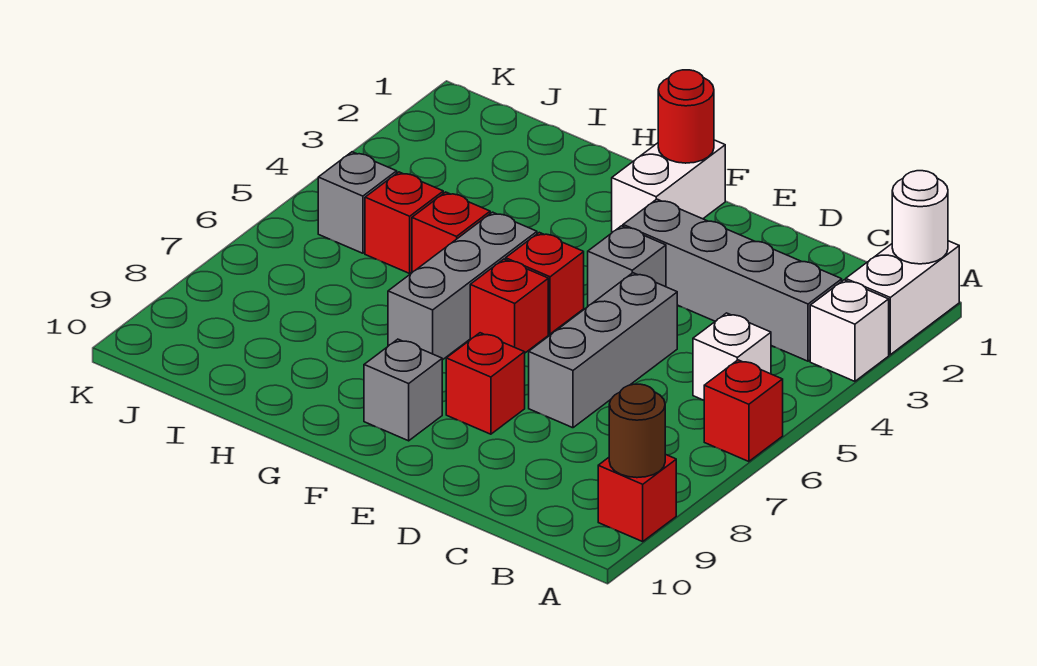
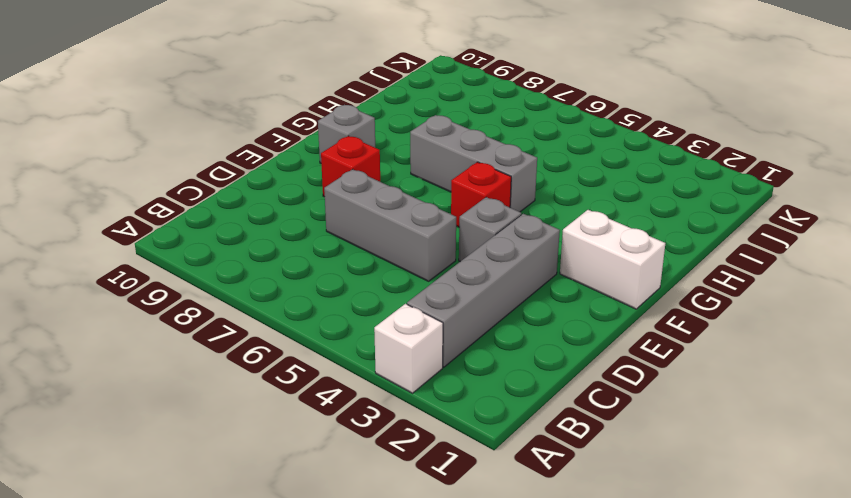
none -> white brick A1:A2 level 1
none -> red brick A6 level 1
none -> red brick A9 level 1

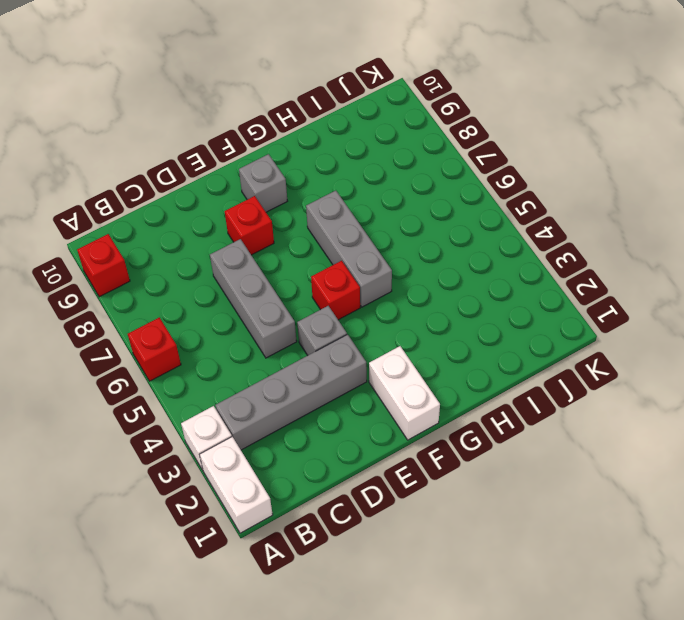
none -> white brick B5 level 1
none -> red brick F6 level 1
none -> red brick H5 level 1

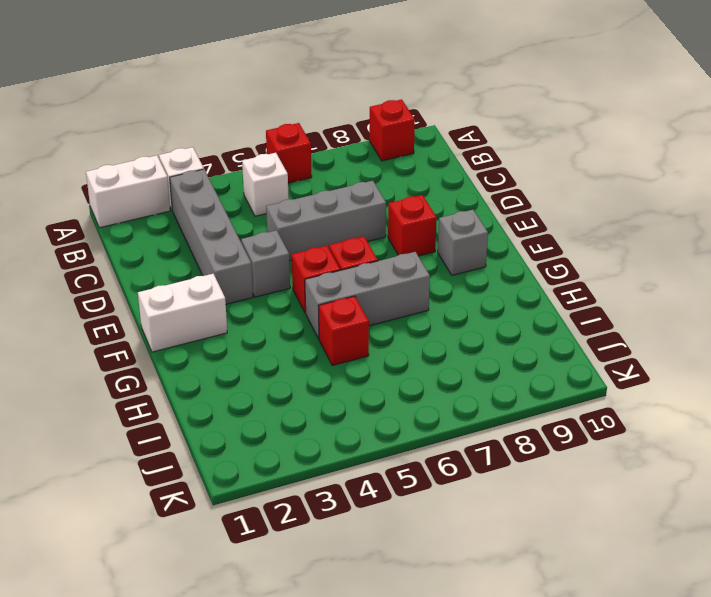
none -> red brick I5 level 1
none -> grey brick J5 level 1
none -> white round brick A1 level 2

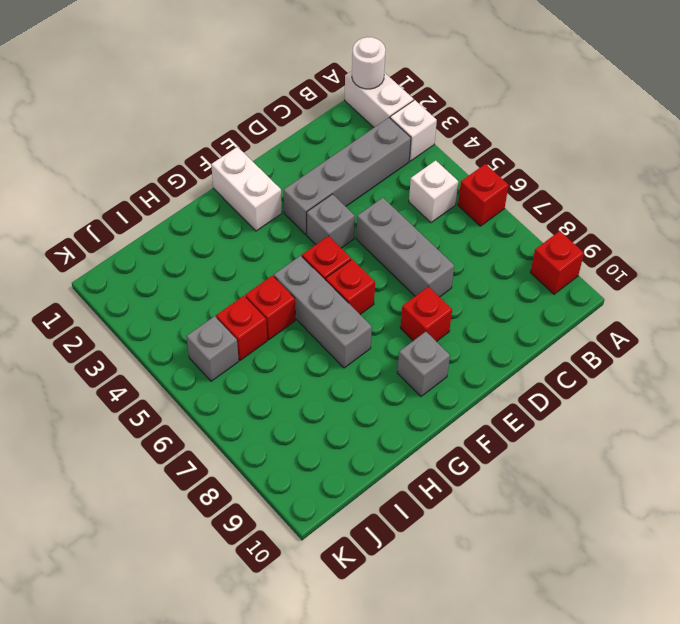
none -> brown round brick A9 level 2
none -> red round brick F1 level 2

